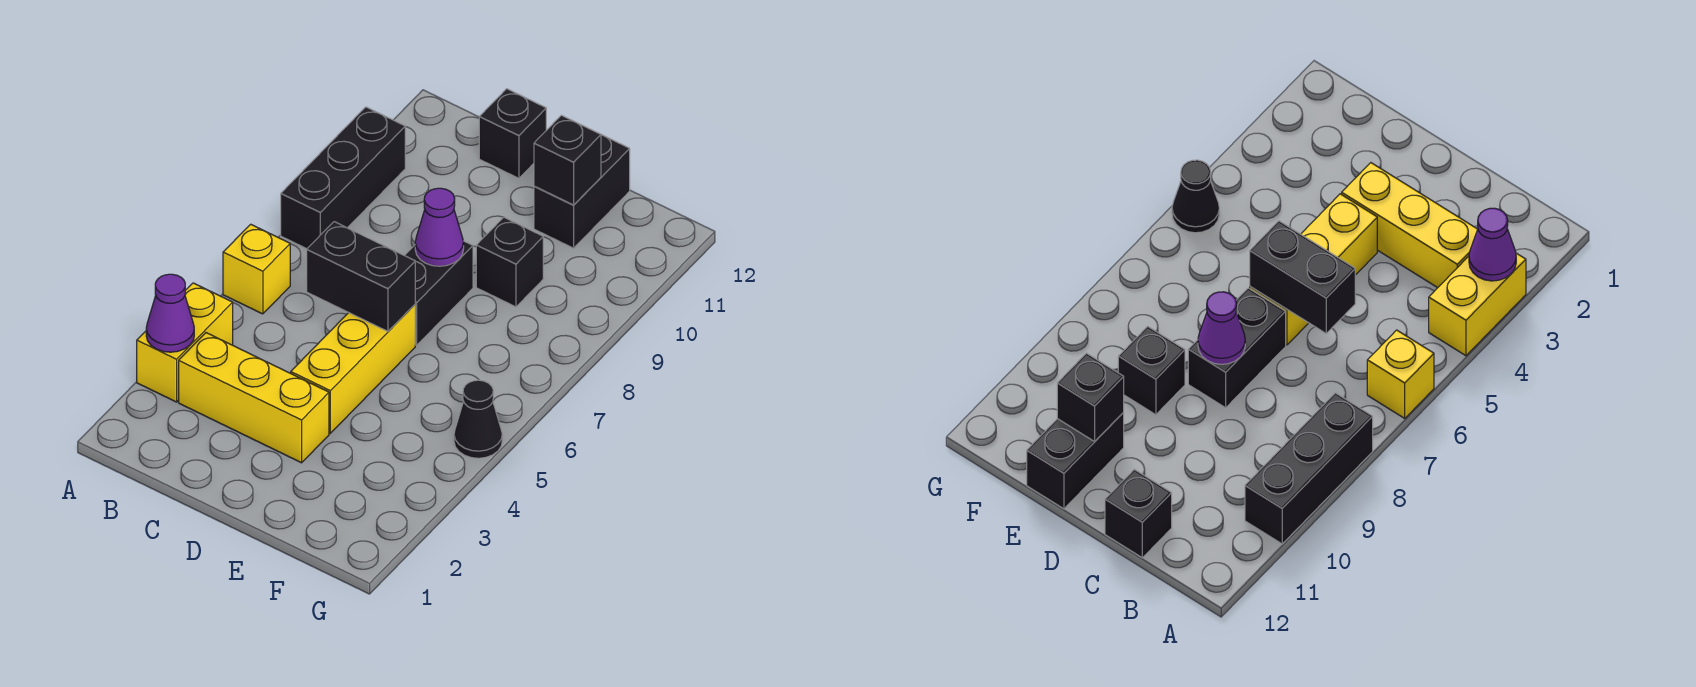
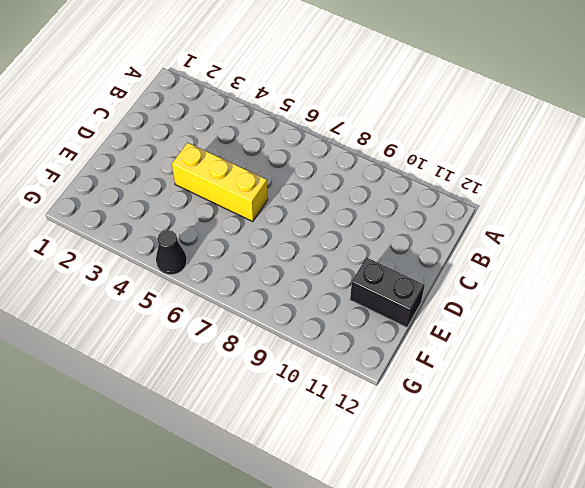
none -> yellow brick A3:A4 level 1
none -> yellow brick A6 level 1
none -> black brick A8:A10 level 1

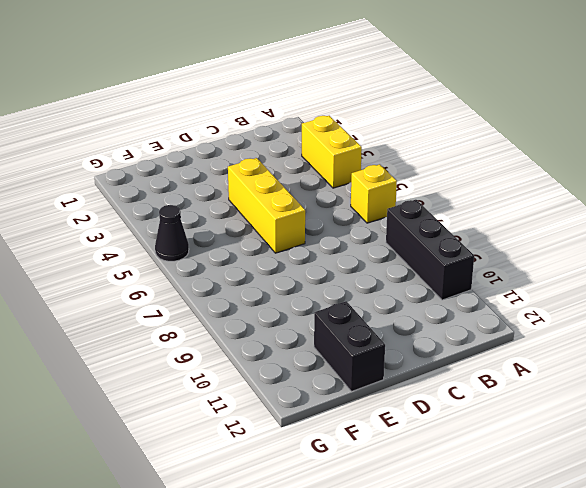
none -> yellow brick B3:D3 level 1
none -> black brick C12 level 1
none -> black brick D7:D8 level 1

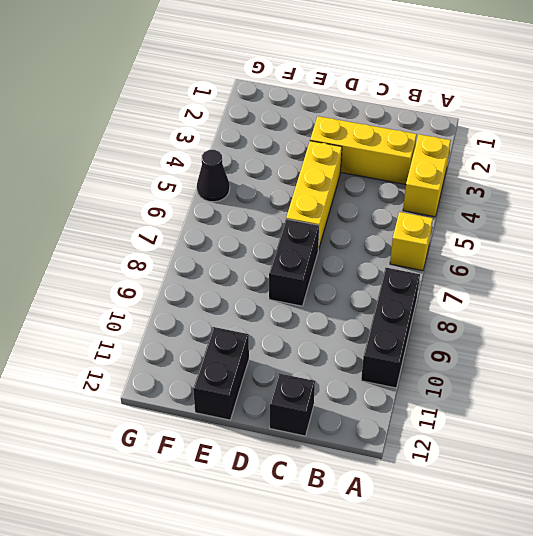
none -> black brick E9 level 1
none -> purple cone A3 level 2
none -> black brick C6:D6 level 2

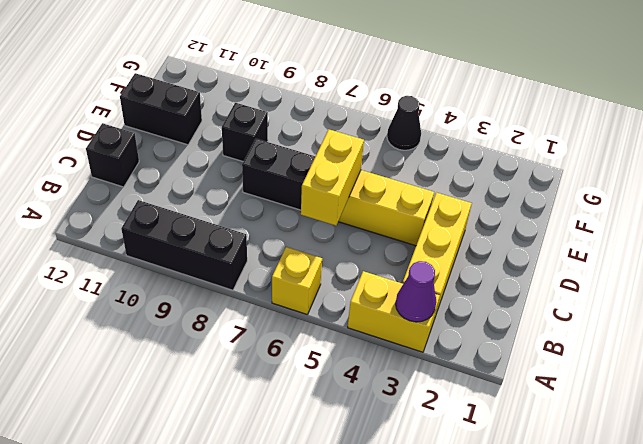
yellow brick C6:D6 level 2 -> black brick C6:D6 level 2
none -> purple cone D8 level 2
none -> black brick E11 level 2

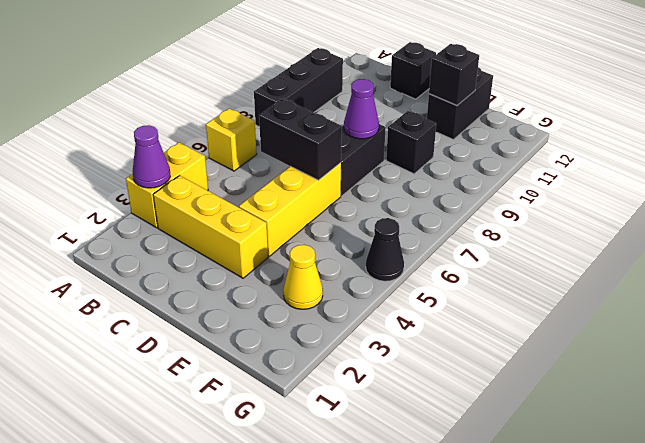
yellow cone F3 level 1 -> none

